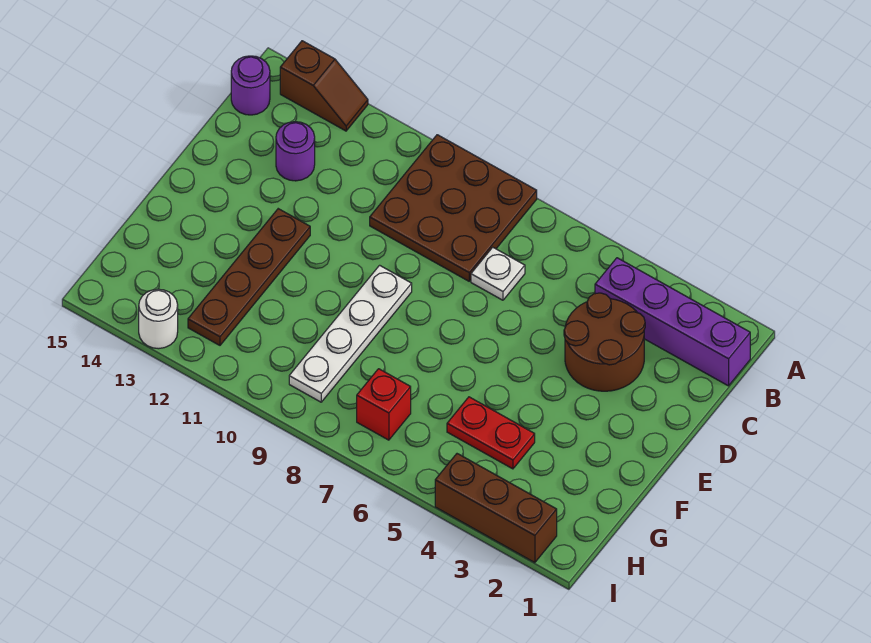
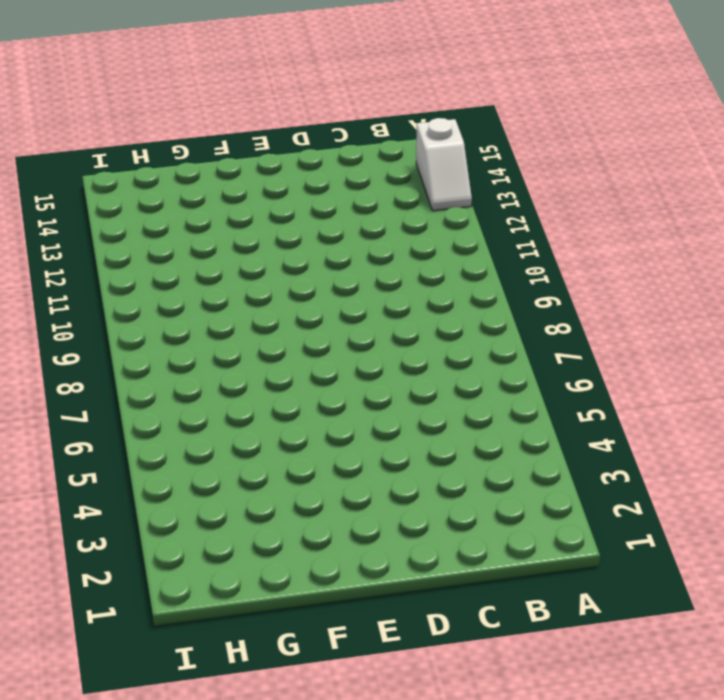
white slope A13:A14 level 1 top 14 -> brown slope A13:A14 level 1 top 14
none -> brown plate A8:C10 level 1
none -> purple brick B1:B4 level 1
none -> purple round brick B15 level 1

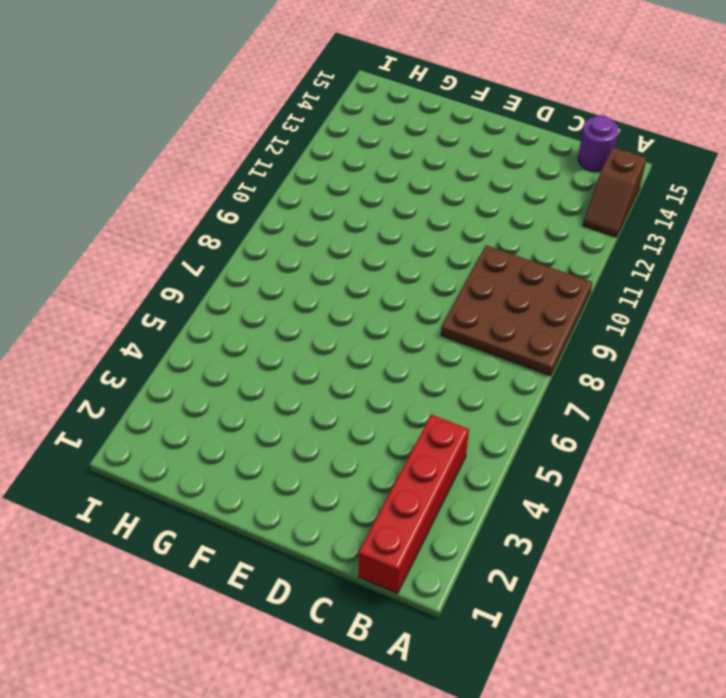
red brick B1:B4 level 1 -> purple brick B1:B4 level 1
none -> brown round brick C3:D4 level 1
none -> white plate C7 level 1
none -> purple round brick C13 level 1

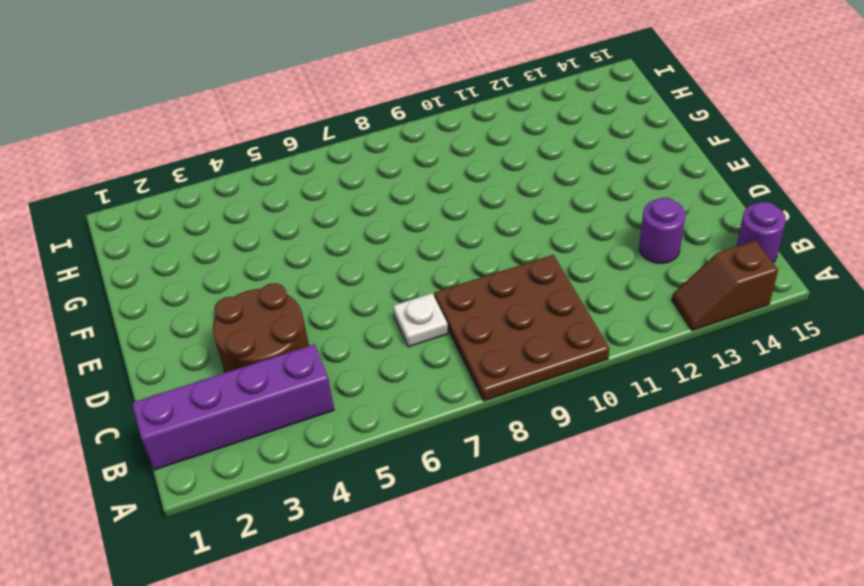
none -> white plate E9:H9 level 1
none -> brown plate E12:H12 level 1
none -> red plate G4:G5 level 1

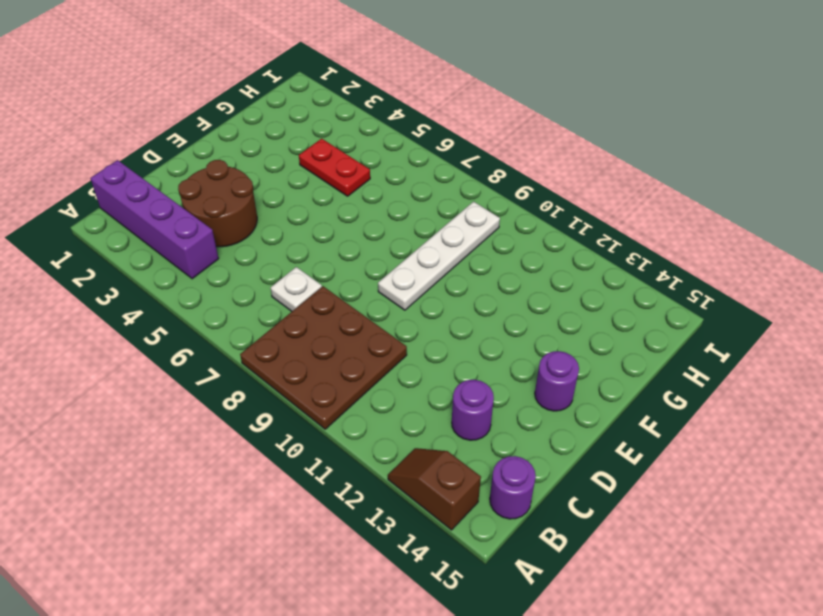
purple round brick E14 level 1 -> none
none -> brown plate E12:H12 level 1
none -> red brick H7 level 1
none -> brown brick I2:I4 level 1

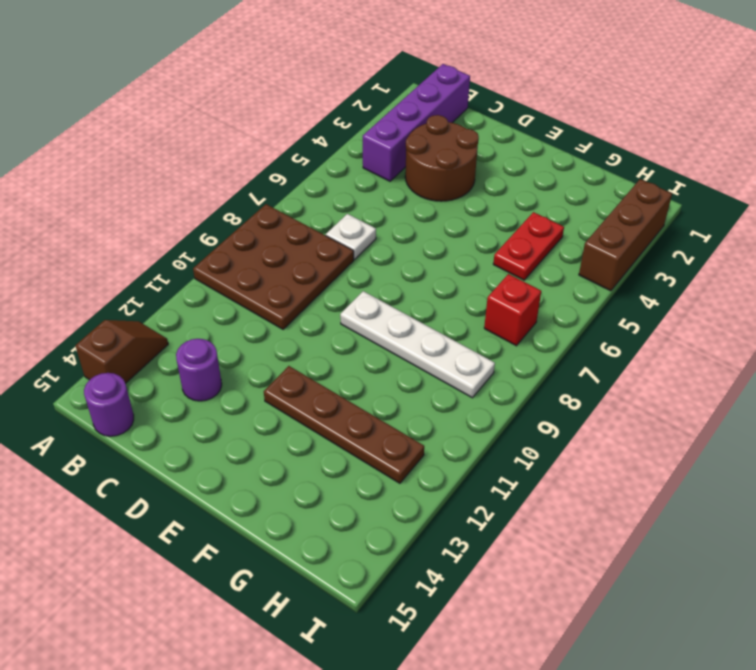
none -> white round brick I13 level 1

